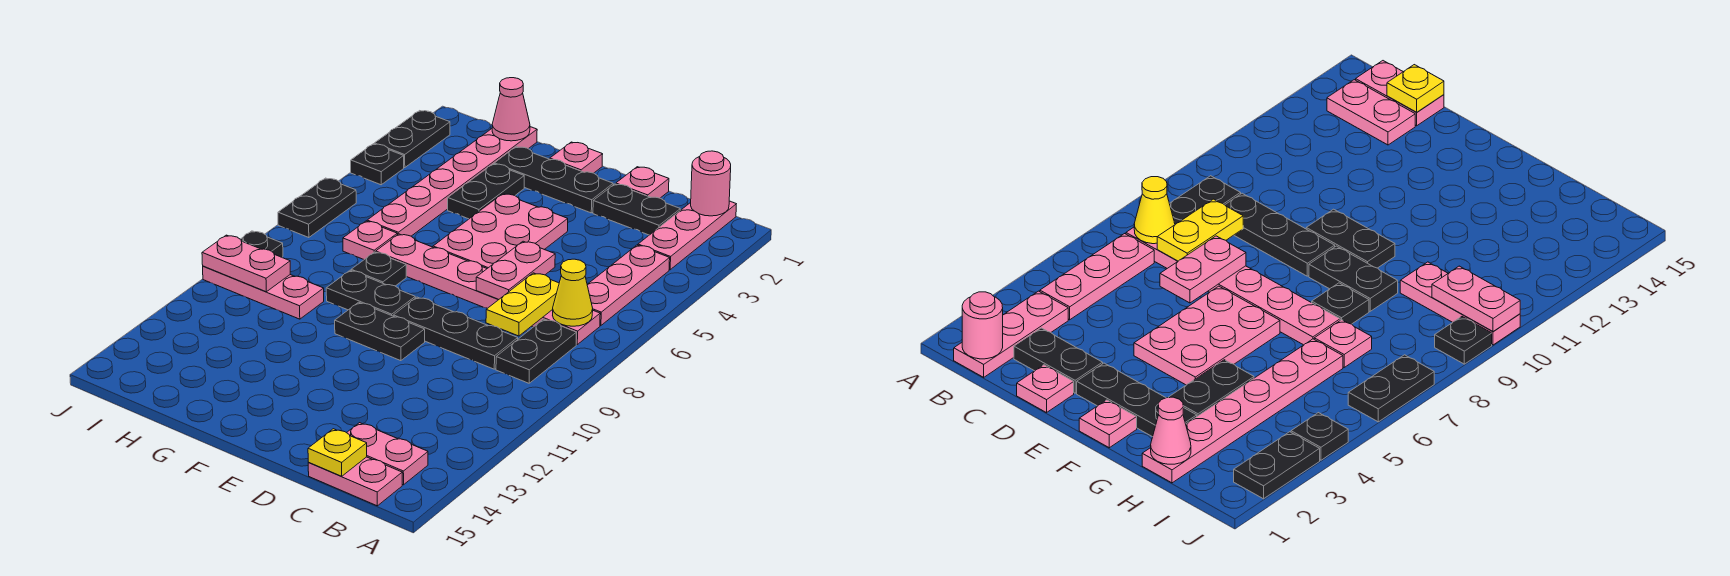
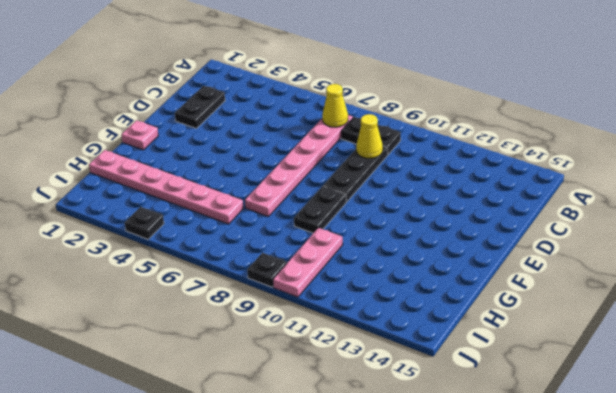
yellow cone C9 level 2 -> none
none -> pink plate B1:B3 level 1
none -> pink plate B4:B6 level 1
none -> pink plate B14:C14 level 1
none -> pink plate B15:C15 level 1

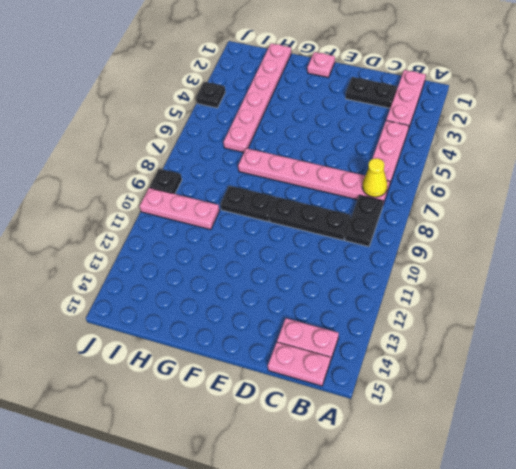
none -> pink plate D1 level 1
none -> black plate E2:G2 level 1
none -> pink plate E4:F6 level 1
none -> black plate E10:F10 level 1

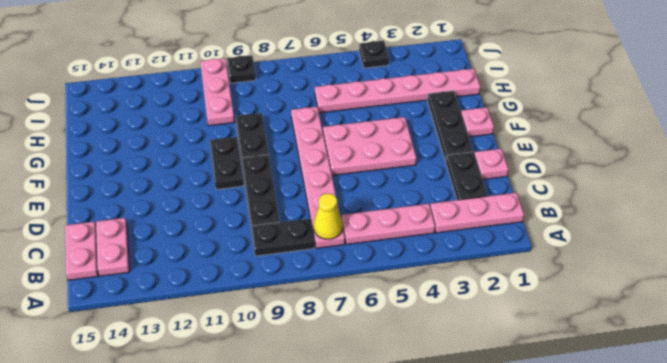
none -> black plate G3:G4 level 1
none -> black plate G8 level 1
none -> pink plate H7 level 1
none -> black plate J2:J3 level 1

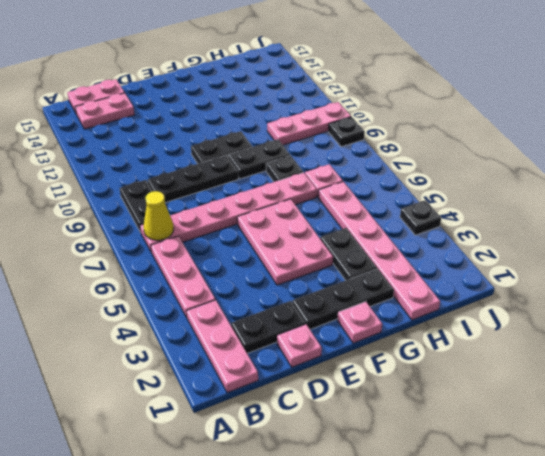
none -> black plate J2:J3 level 1
none -> black plate J6:J7 level 1
none -> pink round brick B1 level 2
none -> yellow plate C7:C8 level 2

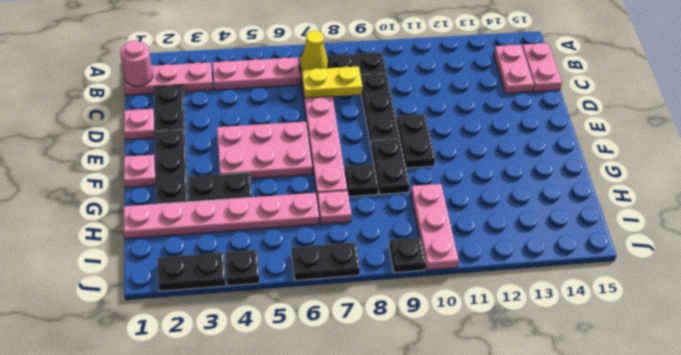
none -> yellow plate C15 level 2
none -> pink plate D6:D7 level 2
none -> pink cone H1 level 2
none -> pink plate I10:J10 level 2

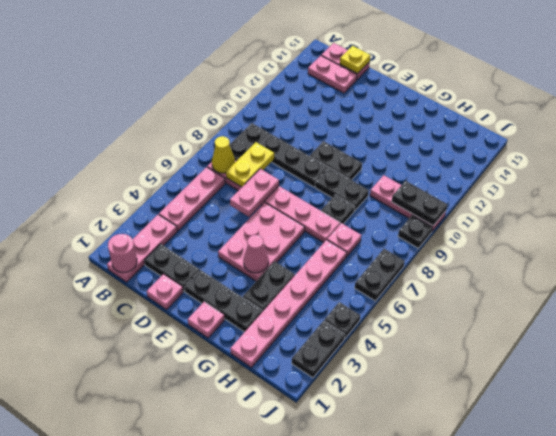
pink cone F4 level 2 -> pink cone H1 level 2
black plate I10:J10 level 2 -> pink plate I10:J10 level 2

